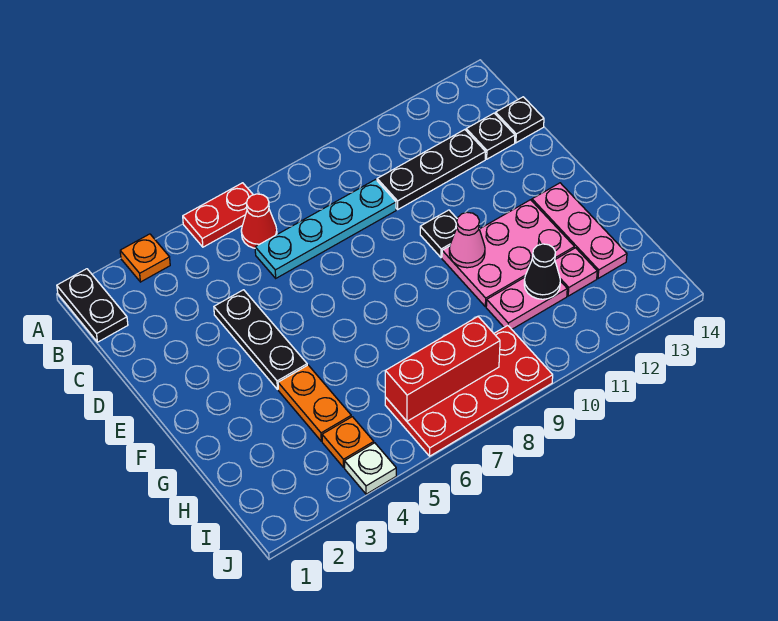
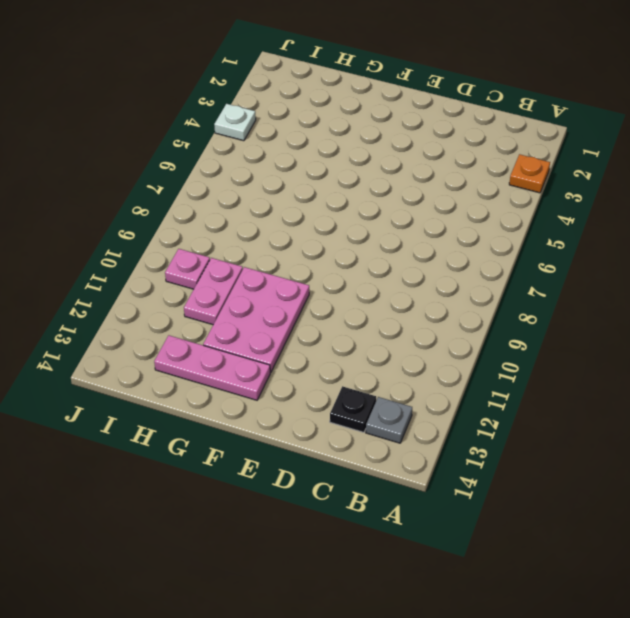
grey plate B13 level 1 -> none
pink plate I10 level 1 -> pink plate H12 level 1
none -> black plate A1:B1 level 1
none -> red plate A5:A6 level 1
none -> red cone B6 level 1

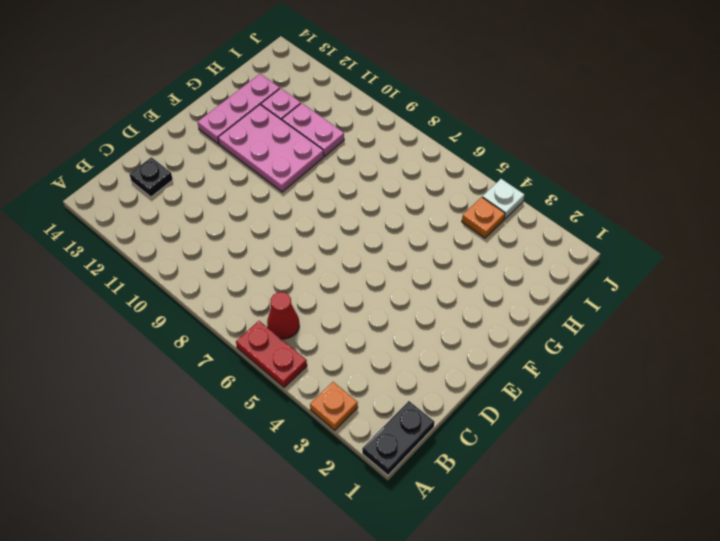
none -> cyan plate C6:C9 level 1
none -> black plate C10:C12 level 1
none -> black plate C14 level 1

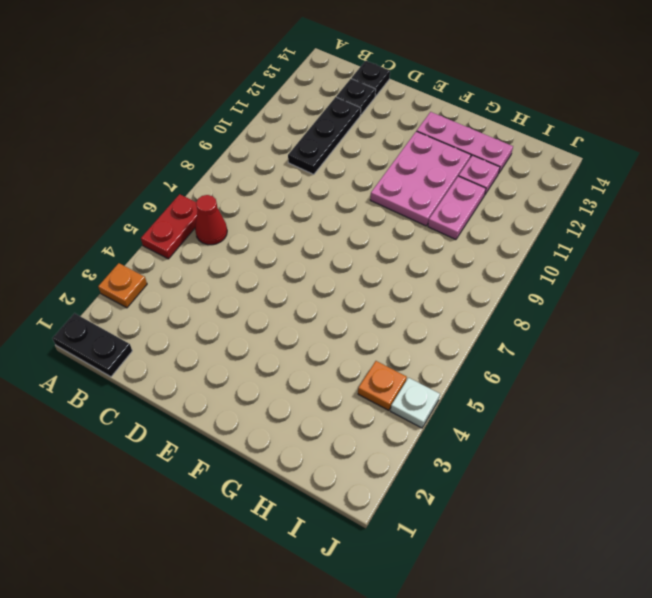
none -> cyan plate C6:C9 level 1
none -> black plate D4:F4 level 1
none -> black plate E10 level 1

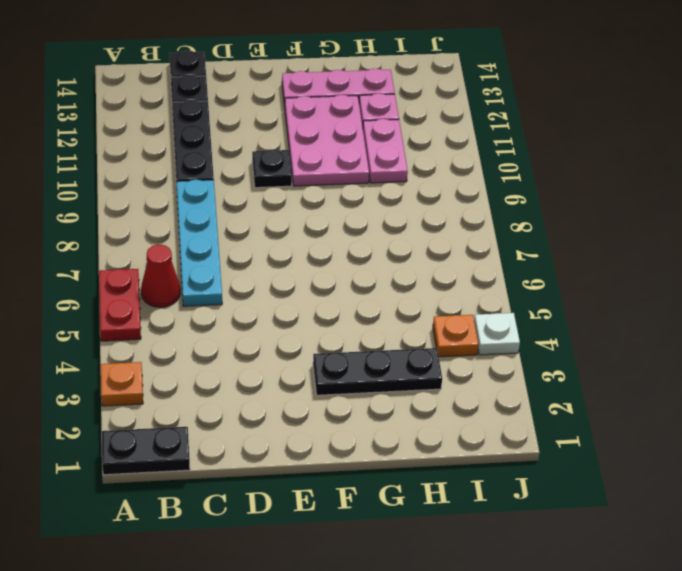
black plate F3:H3 level 1 -> black plate D4:F4 level 1
none -> orange plate G4:H4 level 1
none -> red plate I6:J9 level 1
none -> pink cone F10 level 2

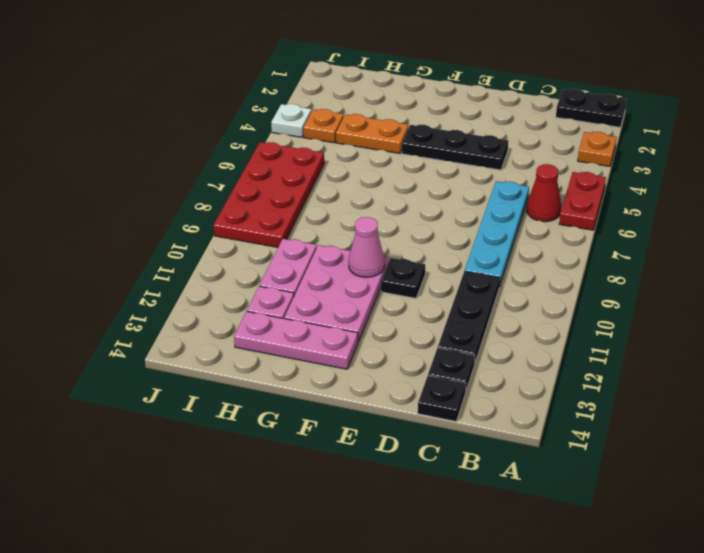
none -> black cone H11 level 2
none -> red brick I6:I8 level 2

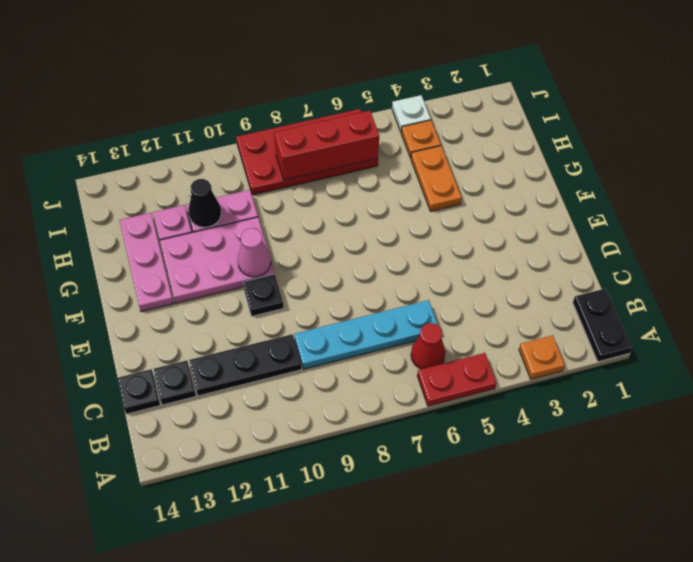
none -> black plate D4:F4 level 1

